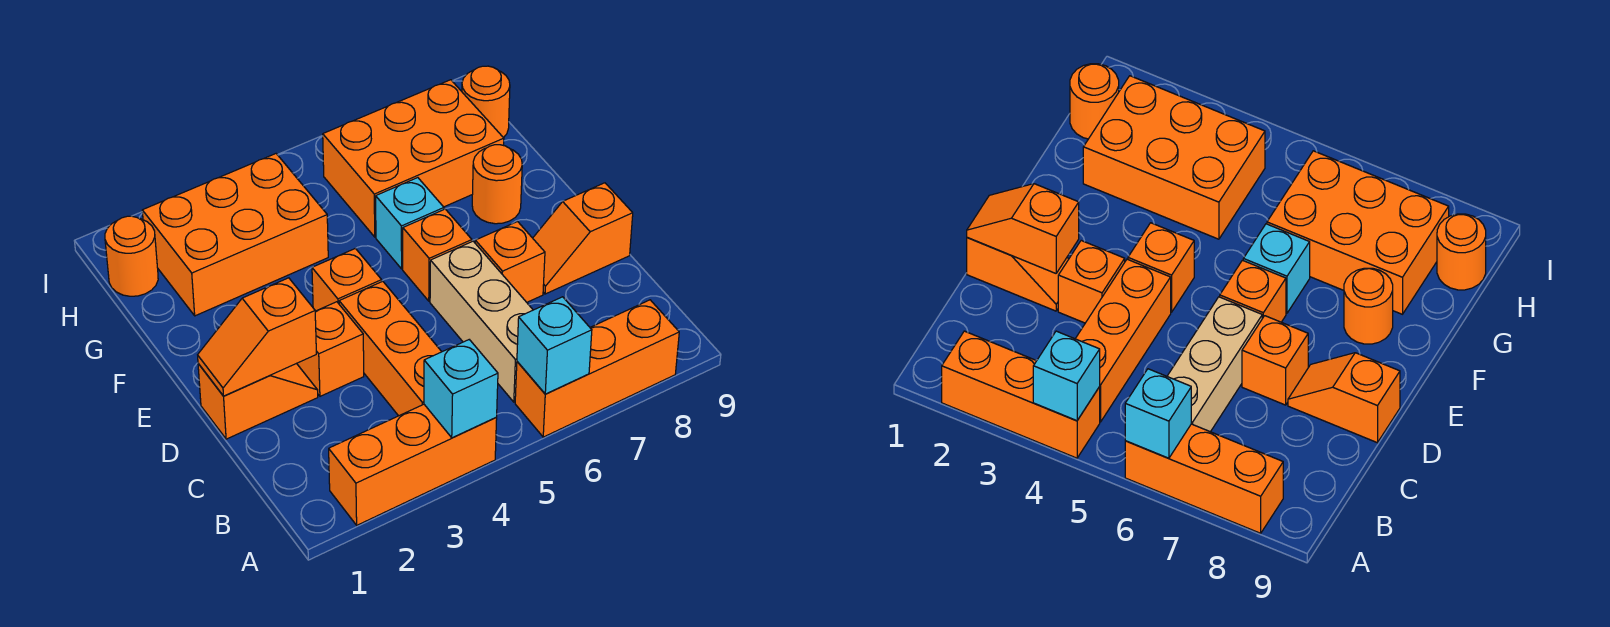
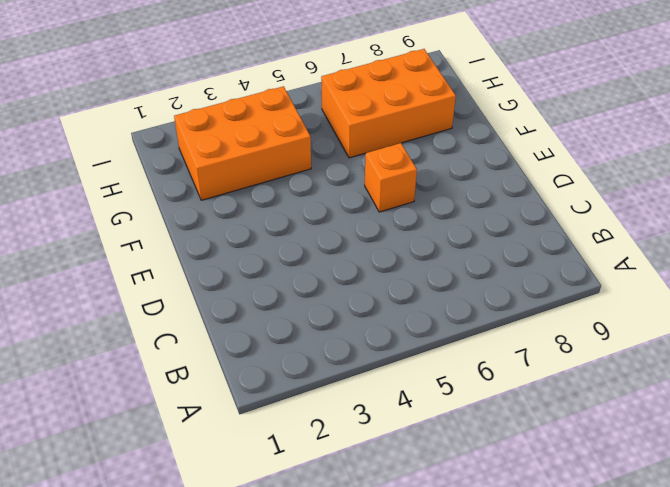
none -> orange brick A2:A4 level 1
none -> orange brick A6:A8 level 1
none -> orange brick B4:D4 level 1

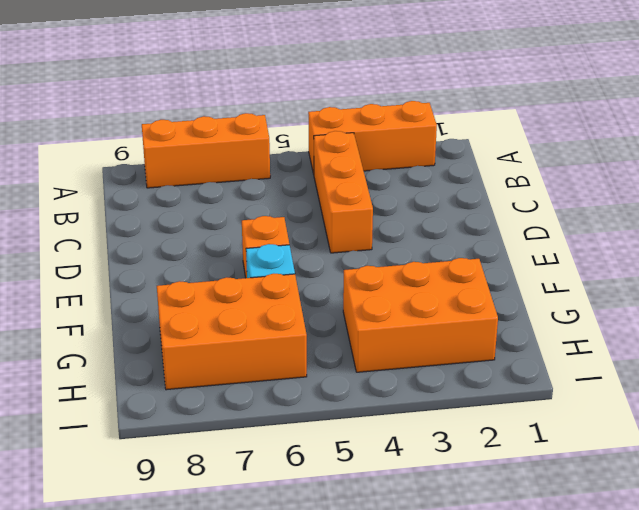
none -> tan brick B6:D6 level 1
none -> orange slope D1:D2 level 1 top 1
none -> orange brick D3 level 1

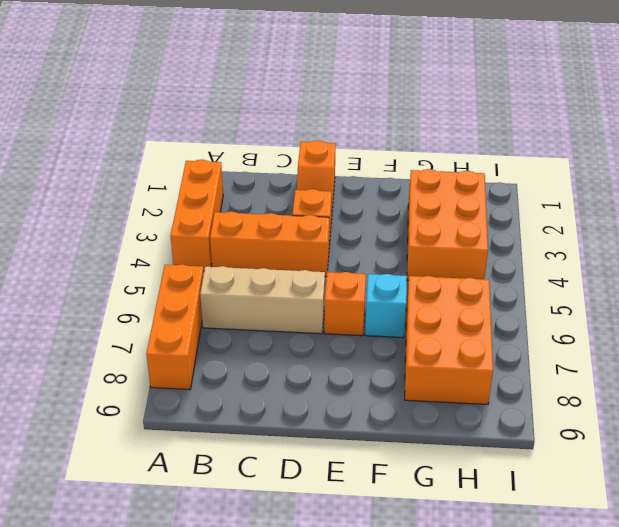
none -> orange brick D7 level 1
none -> orange slope D8:D9 level 1 top 9
none -> orange brick E4 level 1

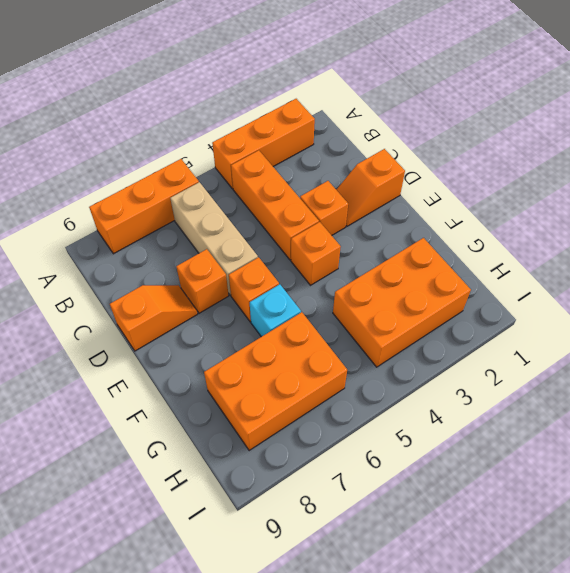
none -> orange round brick F8 level 1
none -> orange round brick H1 level 1
none -> orange round brick H9 level 1

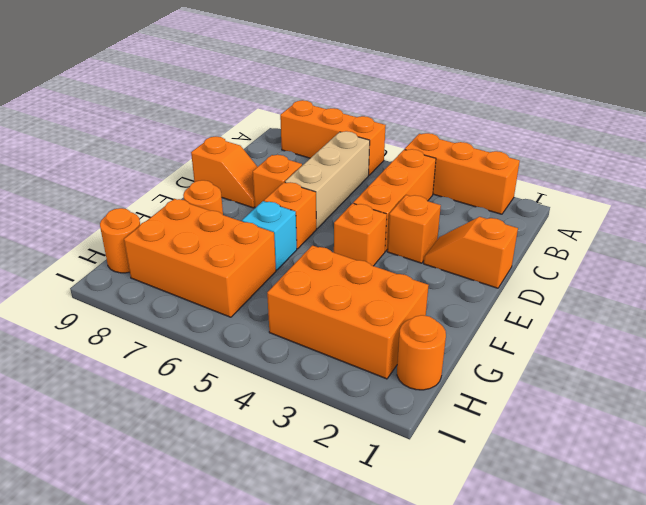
none -> cyan brick A4 level 2
none -> cyan brick A6 level 2
none -> orange slope D1:D2 level 2 top 2

